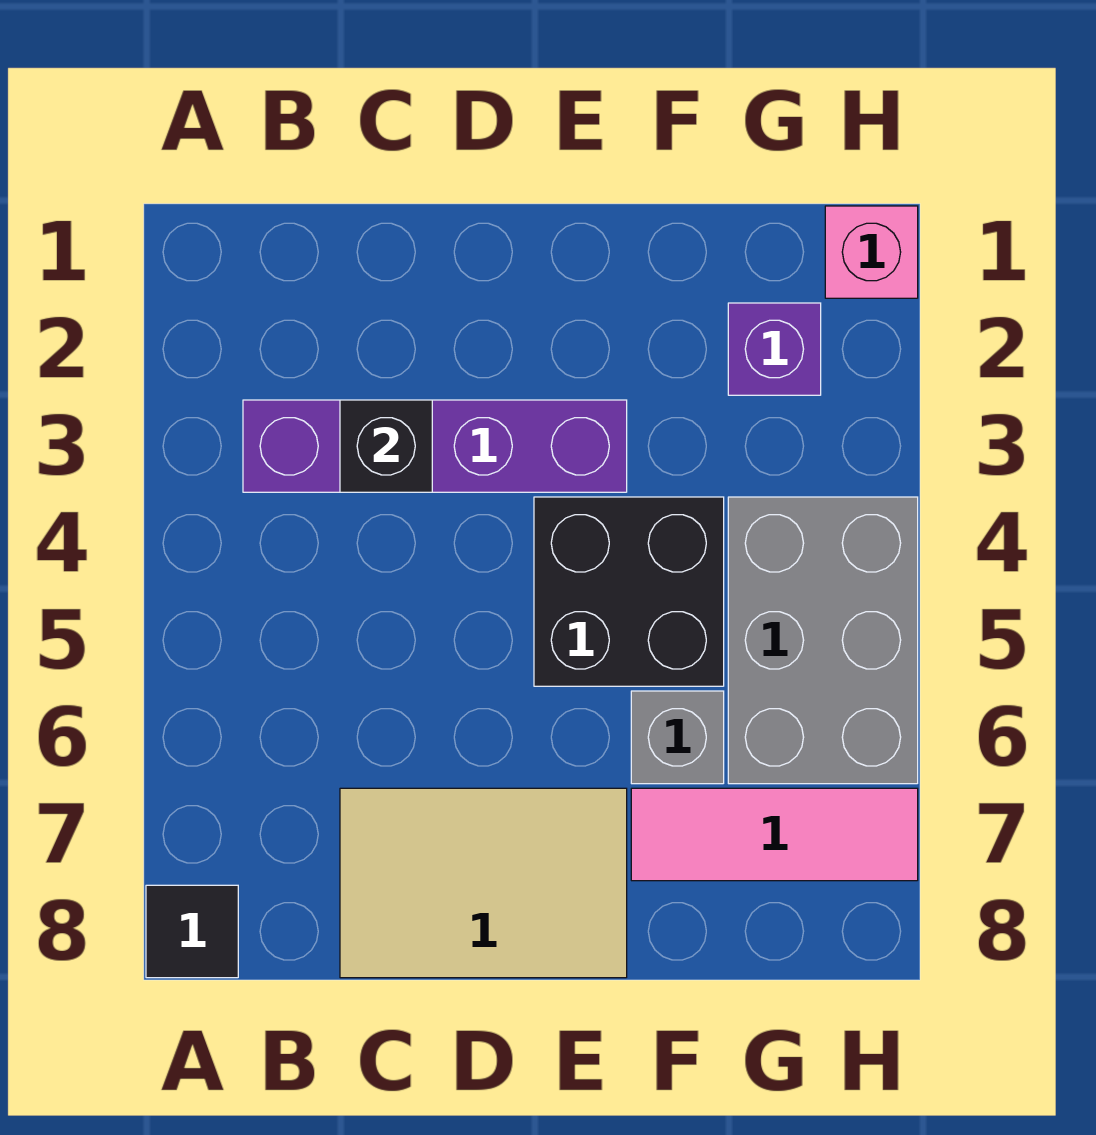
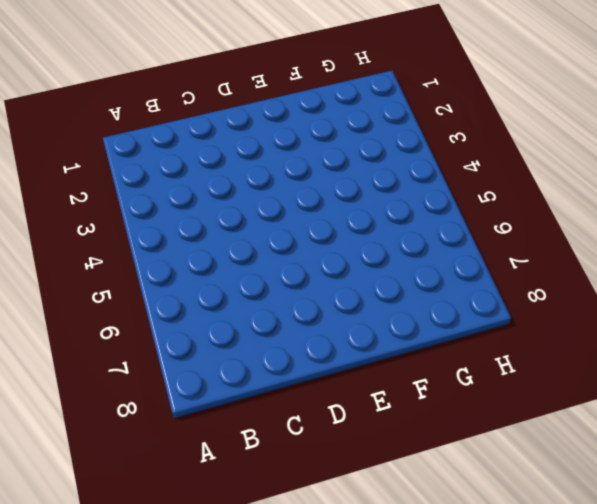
none -> black tile A8 level 1
none -> purple brick B3:E3 level 1

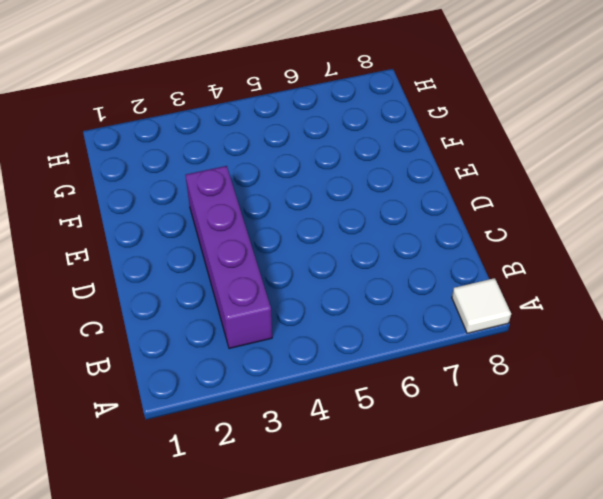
white tile A8 level 1 -> black tile A8 level 1
none -> tan tile C7:E8 level 1
none -> black brick E4:F5 level 1

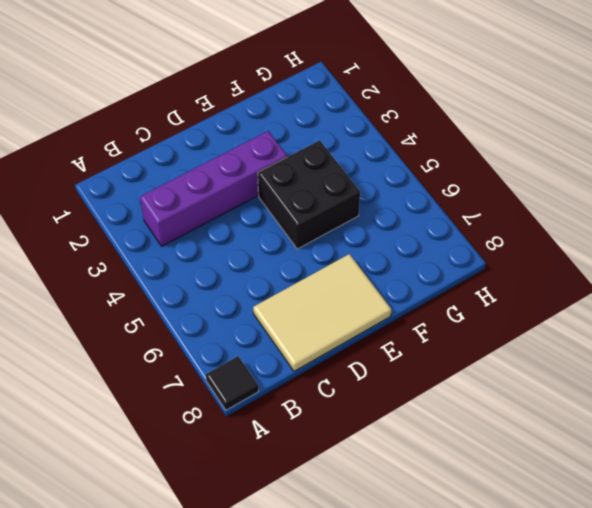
none -> grey brick F6 level 1
none -> pink tile F7:H7 level 1

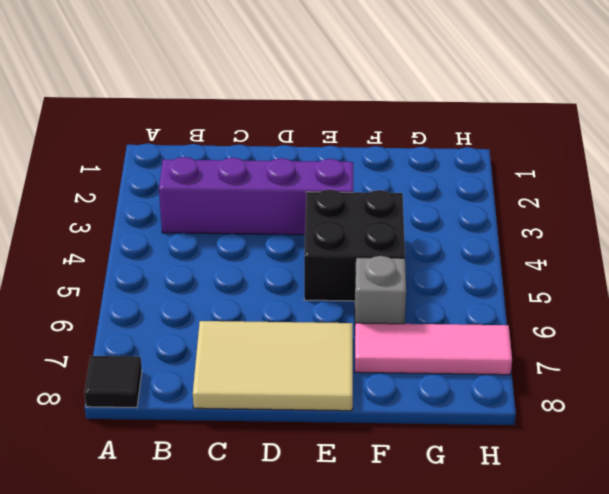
none -> purple brick G2 level 1
none -> grey brick G4:H6 level 1

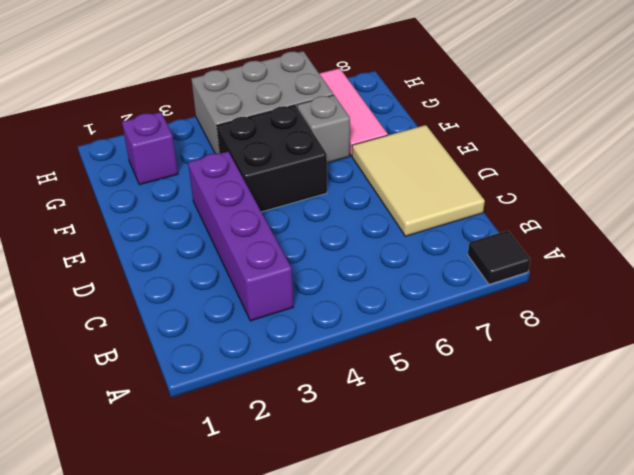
none -> pink brick H1 level 1
none -> black brick C3 level 2

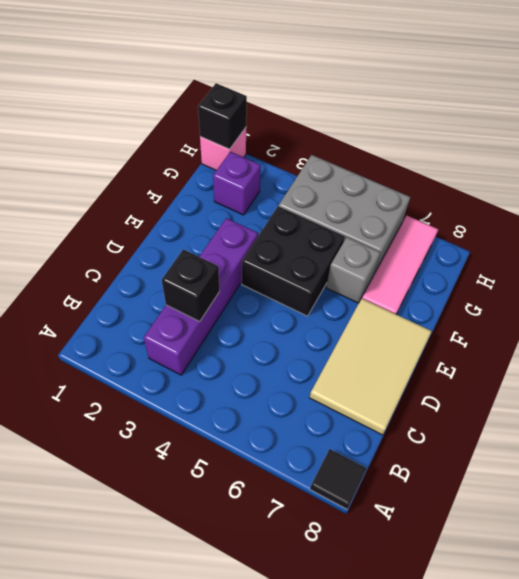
black brick H1 level 2 -> none

